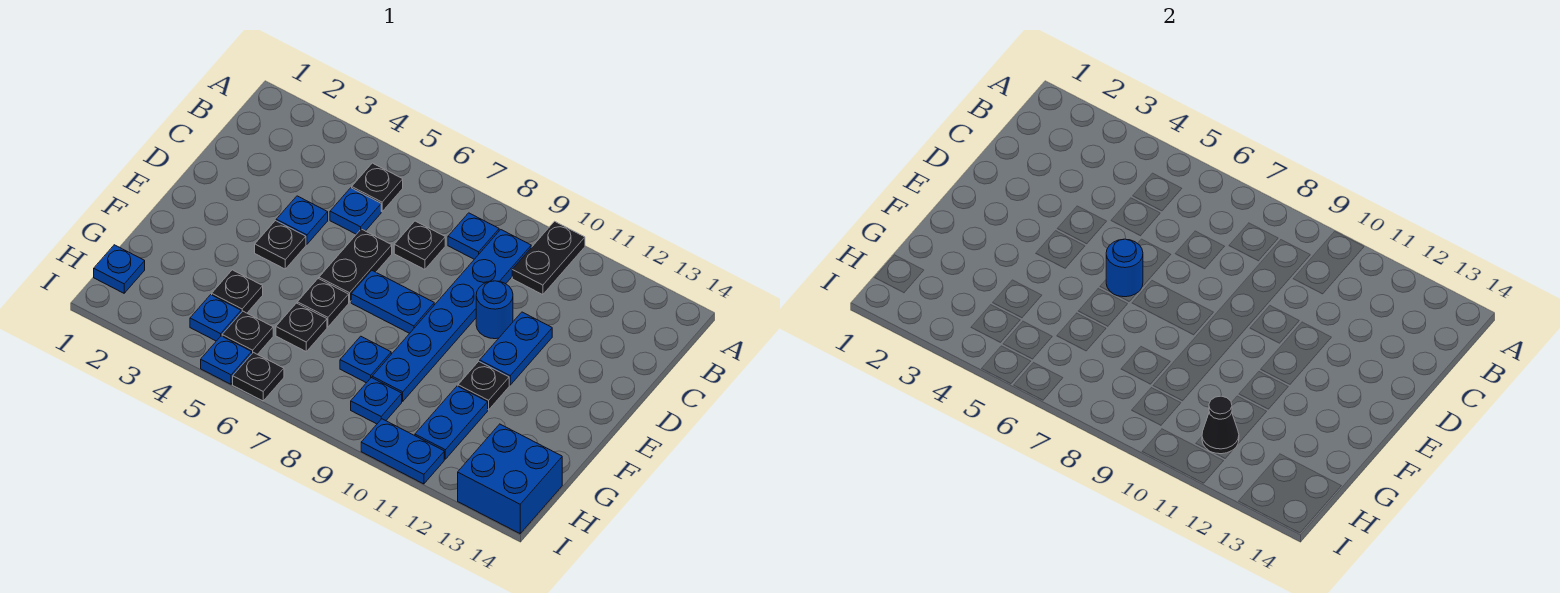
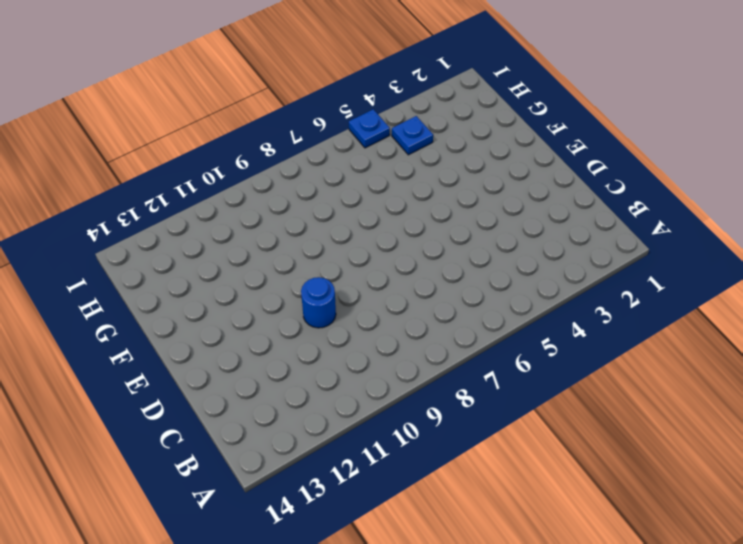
none -> black plate A10:B10 level 1
none -> black plate B5 level 1
none -> blue plate B8 level 1

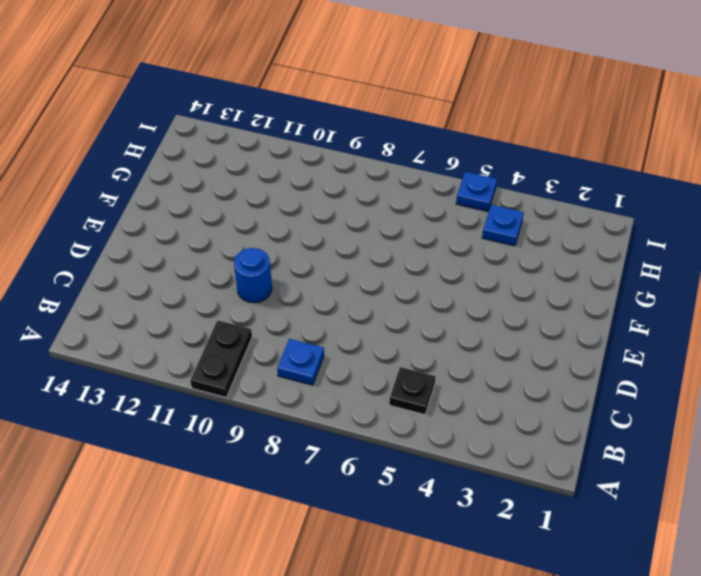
none -> blue plate B9:G9 level 1
none -> blue plate C5 level 1
none -> black plate C7 level 1

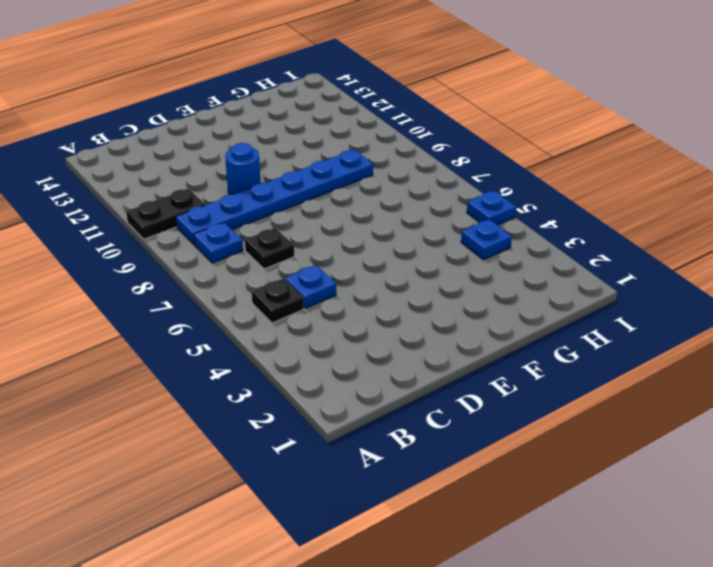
none -> blue plate D4 level 1
none -> black plate D6:E6 level 1
none -> blue plate D11:E11 level 1

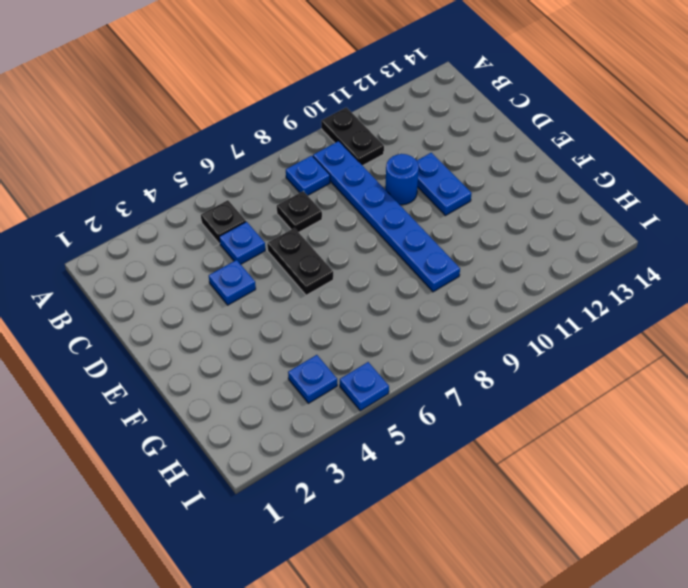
none -> black plate E4 level 1
none -> blue plate E7:E8 level 1
none -> black plate F6 level 1

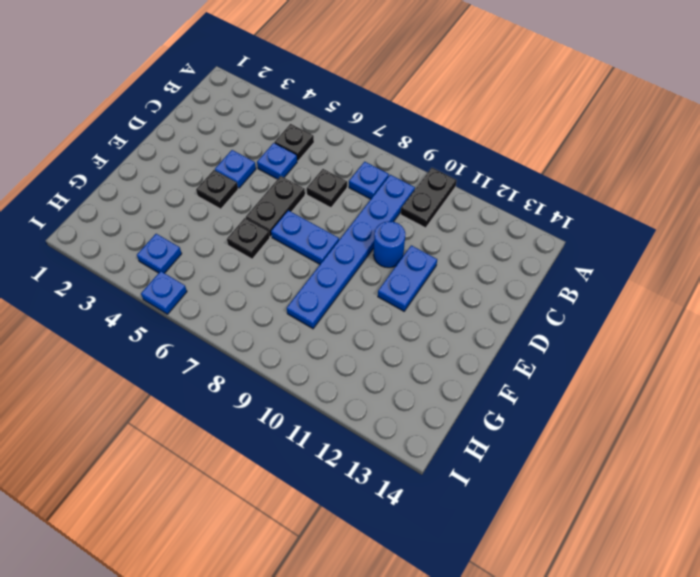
none -> black plate F11 level 1
none -> black plate G4 level 1
none -> black plate G6 level 1

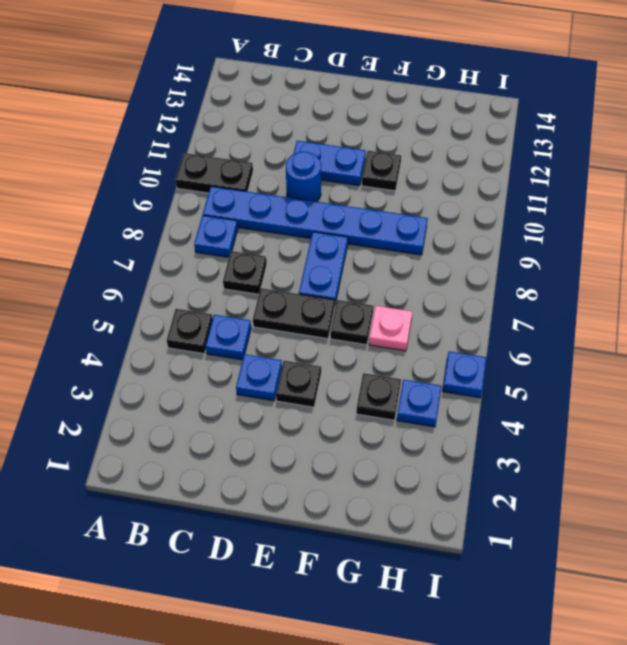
pink plate G6 level 1 -> black plate G6 level 1
none -> blue plate G8 level 1
none -> blue plate G11:H11 level 1
none -> blue plate H1 level 1

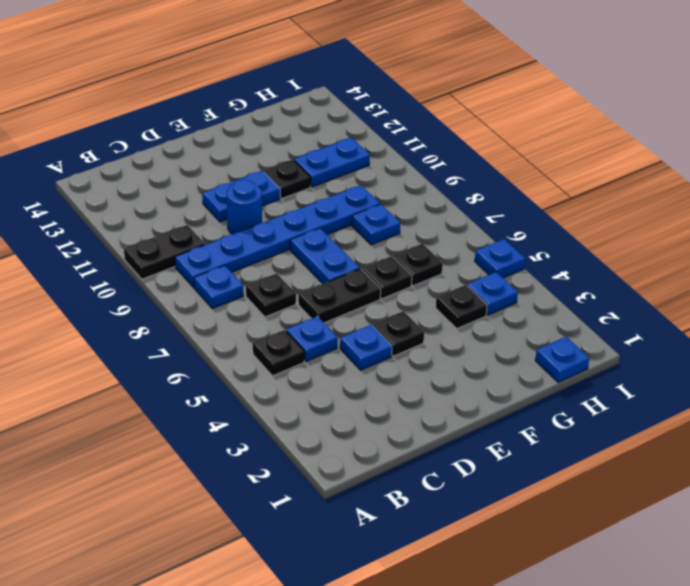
none -> black plate H5 level 1
none -> blue plate H9 level 1
none -> blue brick H13:I14 level 1

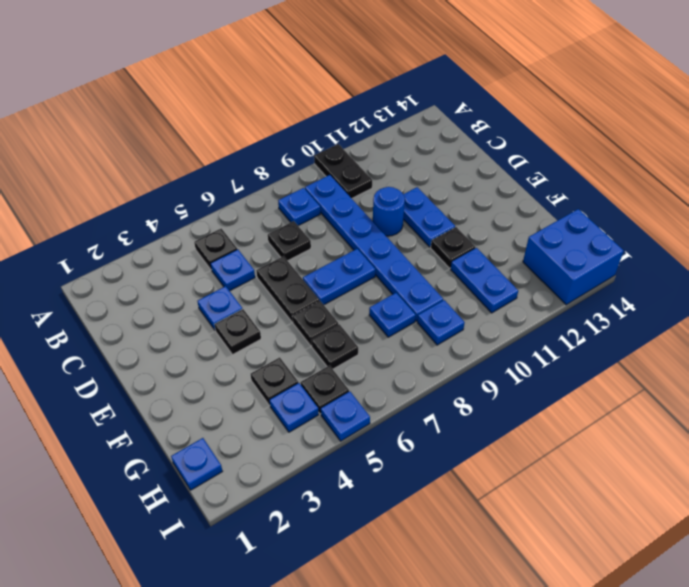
none -> black plate I6 level 1
none -> blue plate I10:I11 level 1
none -> blue round brick E6 level 2

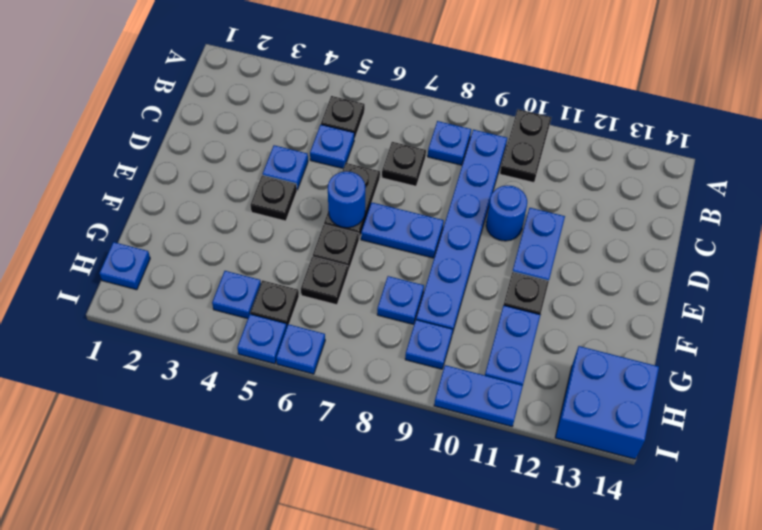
blue plate I6 level 1 -> black plate I6 level 1
none -> black plate G4 level 1
none -> black cone H11 level 2

